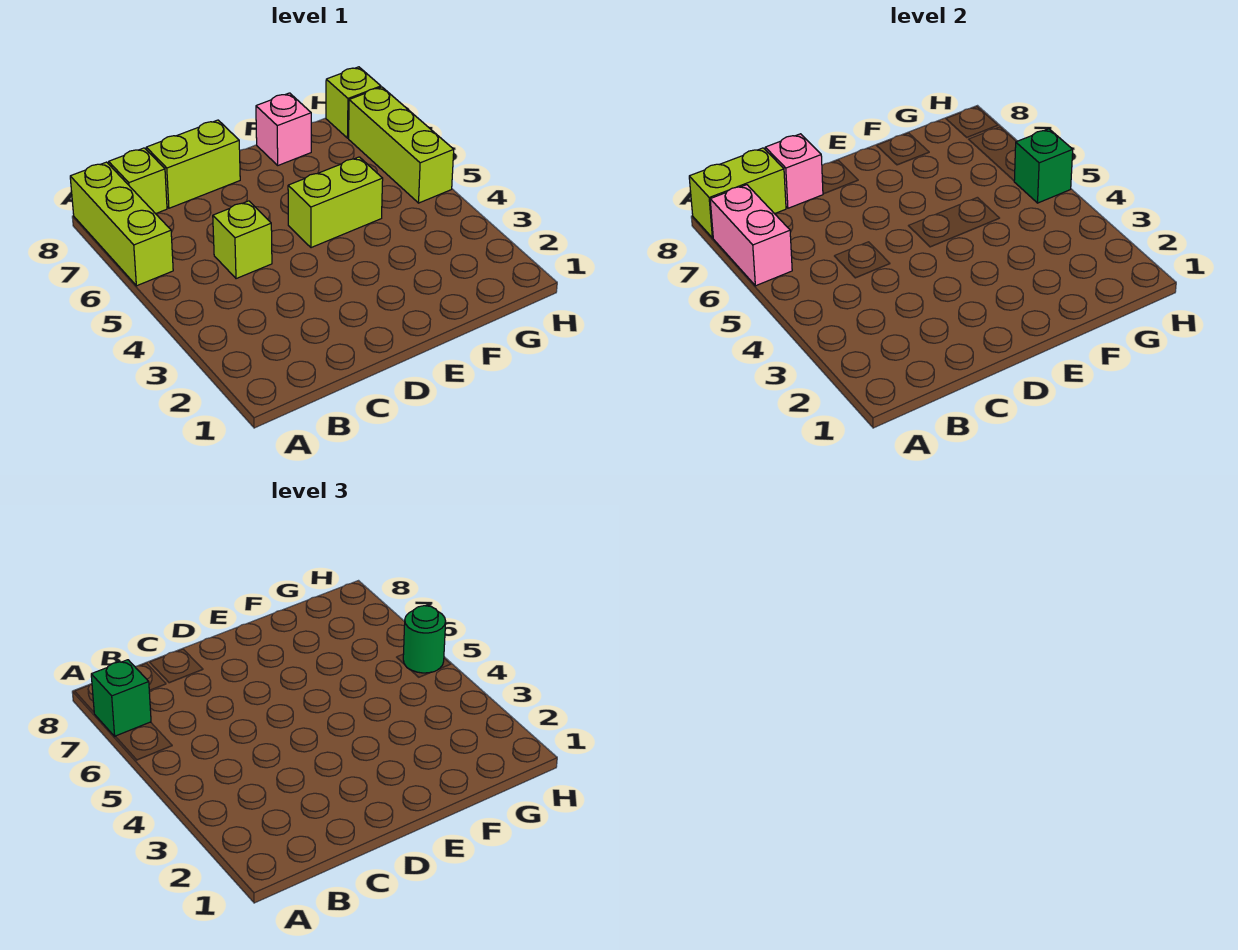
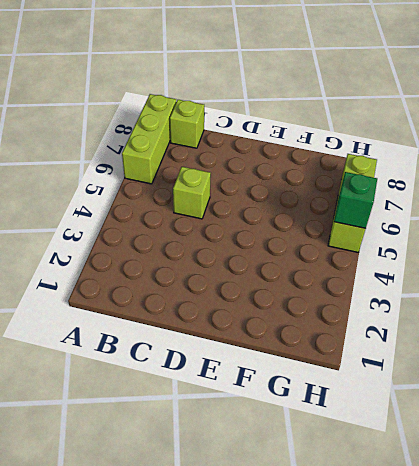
none -> lime brick C8:D8 level 1
none -> lime brick E5:F5 level 1
none -> pink brick F8 level 1

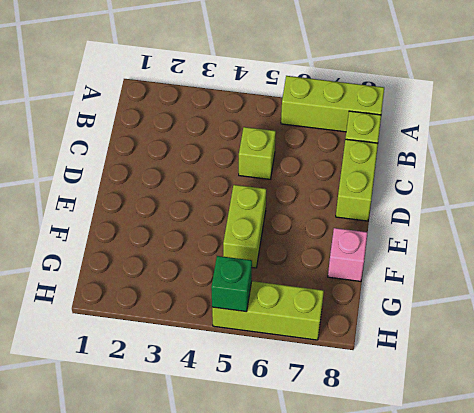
none -> lime brick H8 level 1
none -> pink brick A6:A7 level 2
none -> lime brick A8:B8 level 2

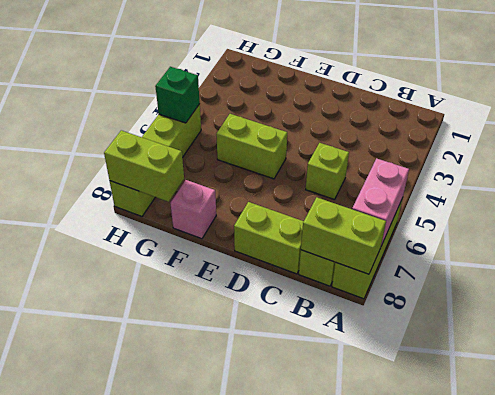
lime brick G8:H8 level 2 -> none
none -> pink brick C8 level 2
none -> green brick A7 level 3
none -> green round brick H5 level 3

